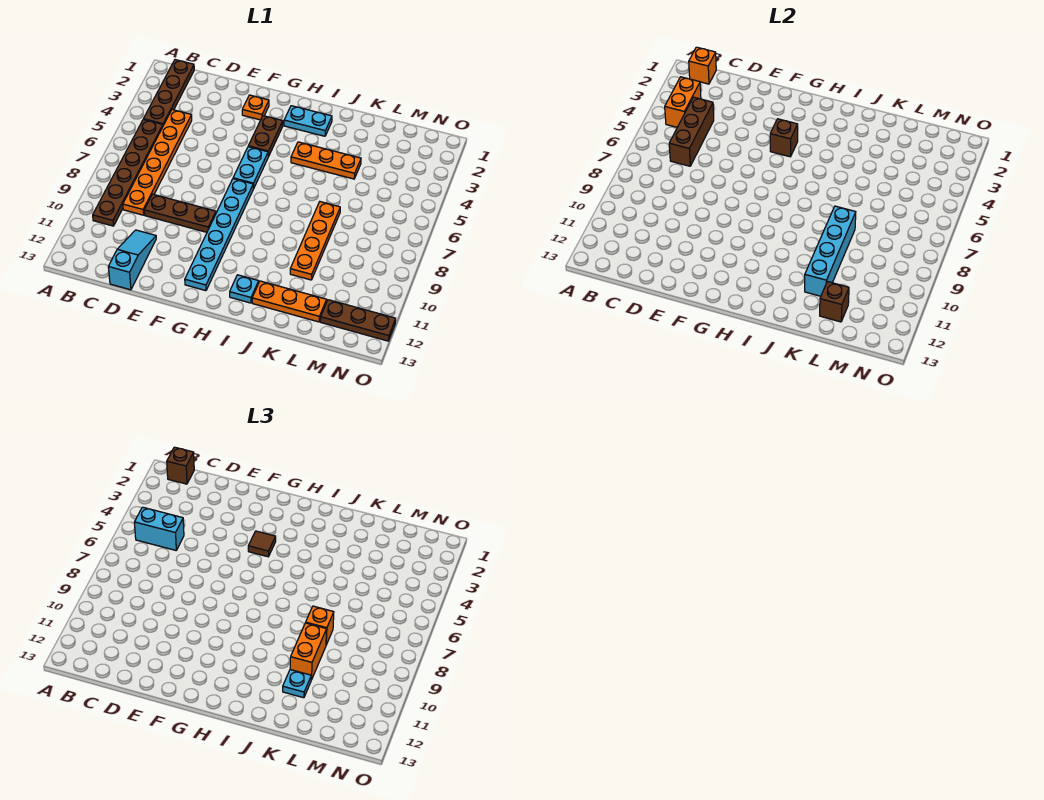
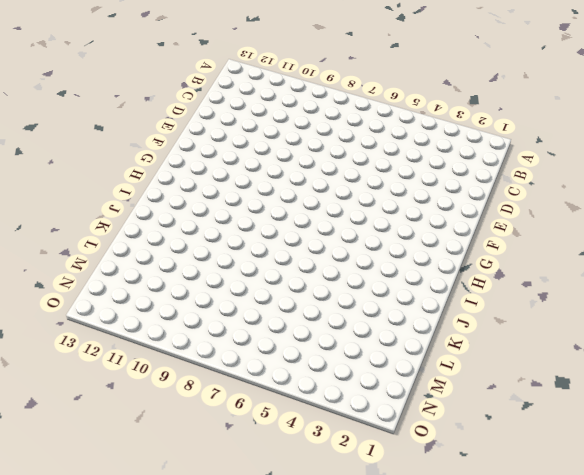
none -> brown plate B1:B4 level 1
none -> brown plate B5:B10 level 1
none -> orange plate C4:C9 level 1

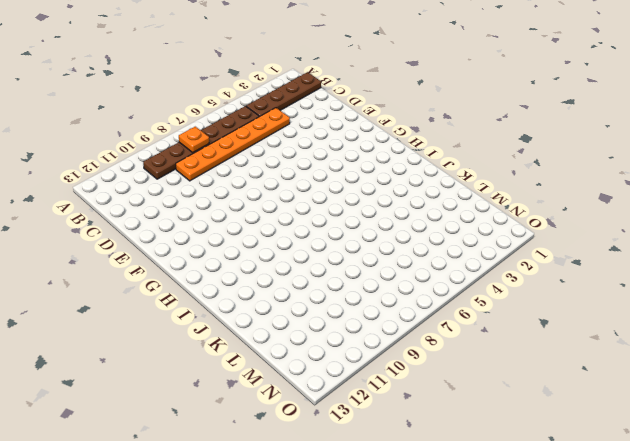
orange plate B8 level 2 -> orange plate F2 level 1
none -> brown plate D9:F9 level 1
none -> cyan slope D11:D13 level 1 top 13
none -> brown plate G3:G4 level 1

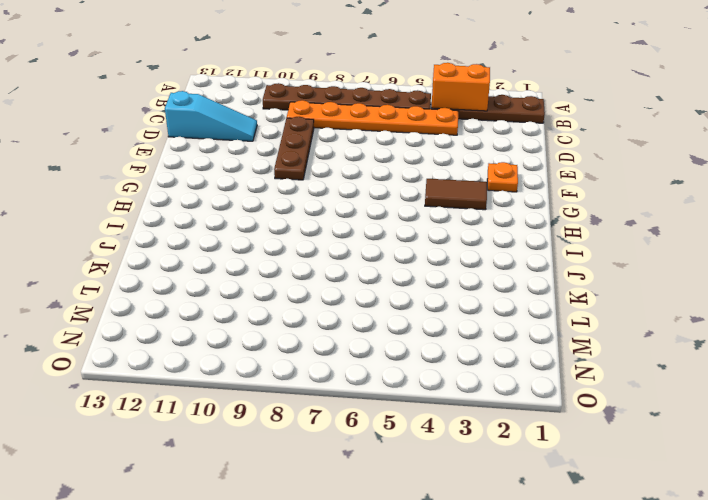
brown tile G3:G4 level 1 -> brown plate G3:G4 level 1
none -> cyan plate G5:G6 level 1
none -> cyan plate G7:G12 level 1
none -> cyan plate H2:I2 level 1

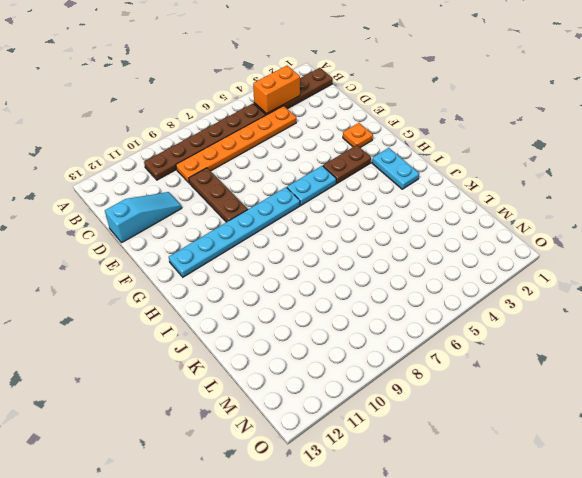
none -> orange plate I4:K4 level 1
none -> cyan plate I12 level 1
none -> orange plate J12:L12 level 1

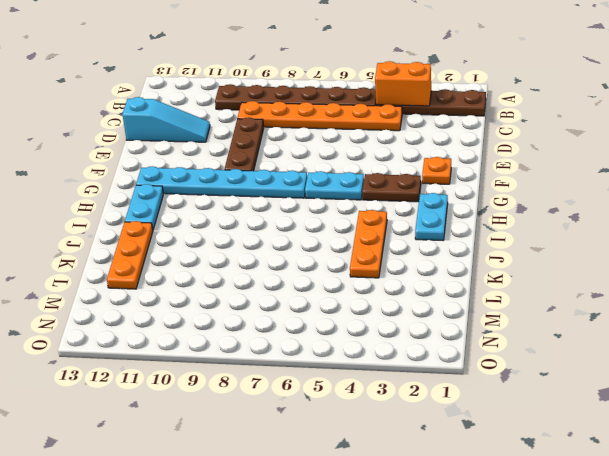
cyan plate H12:I12 level 1 -> cyan plate I12 level 1
none -> orange plate K7:K10 level 1
none -> brown plate M12:O12 level 1
none -> orange brick B1 level 2

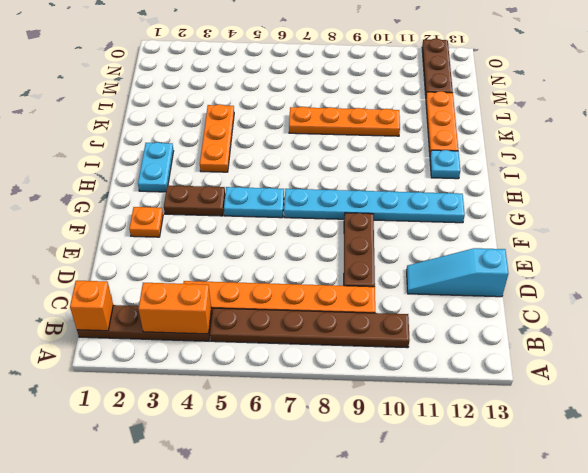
none -> brown brick C4:C6 level 2
none -> brown brick G4 level 2
none -> cyan brick K8:K11 level 2

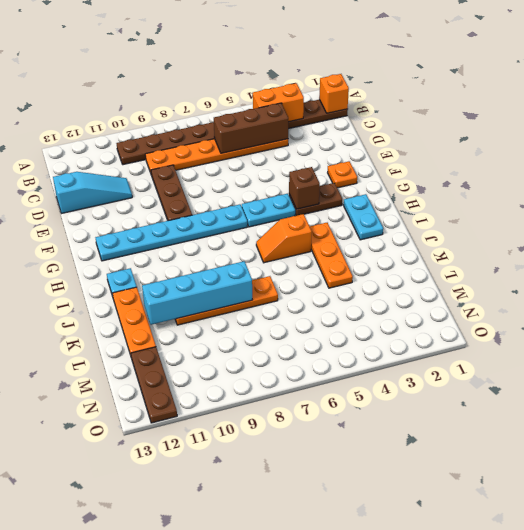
orange slope I5:I6 level 1 top 5 -> none
none -> brown brick L12 level 2
none -> brown brick B1 level 3
none -> cyan brick B5:C5 level 3

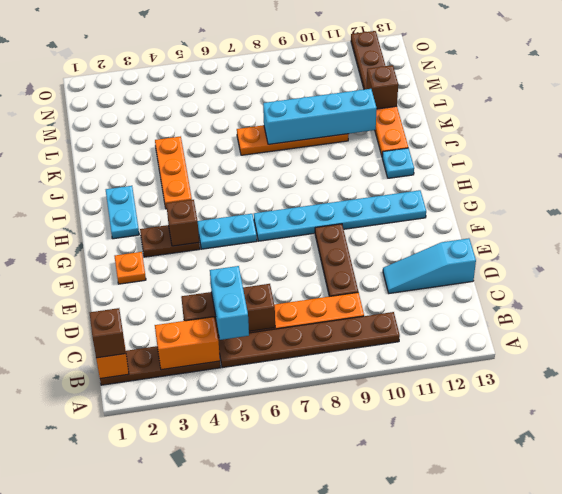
none -> brown tile G4 level 3
none -> orange brick K8 level 3
none -> orange brick K9:K10 level 3

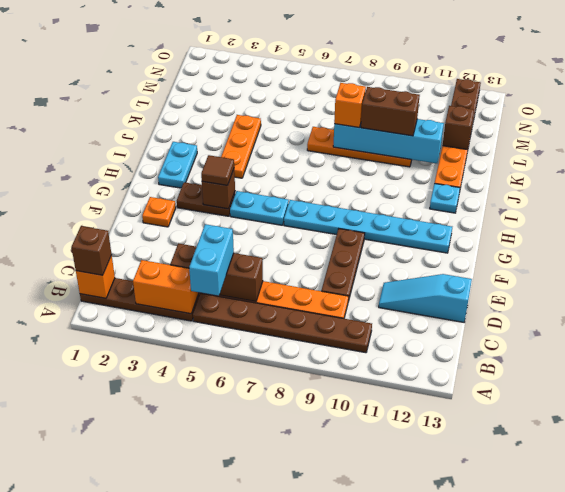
brown brick K9:K10 level 3 -> orange brick K9:K10 level 3
none -> cyan plate K11 level 3

